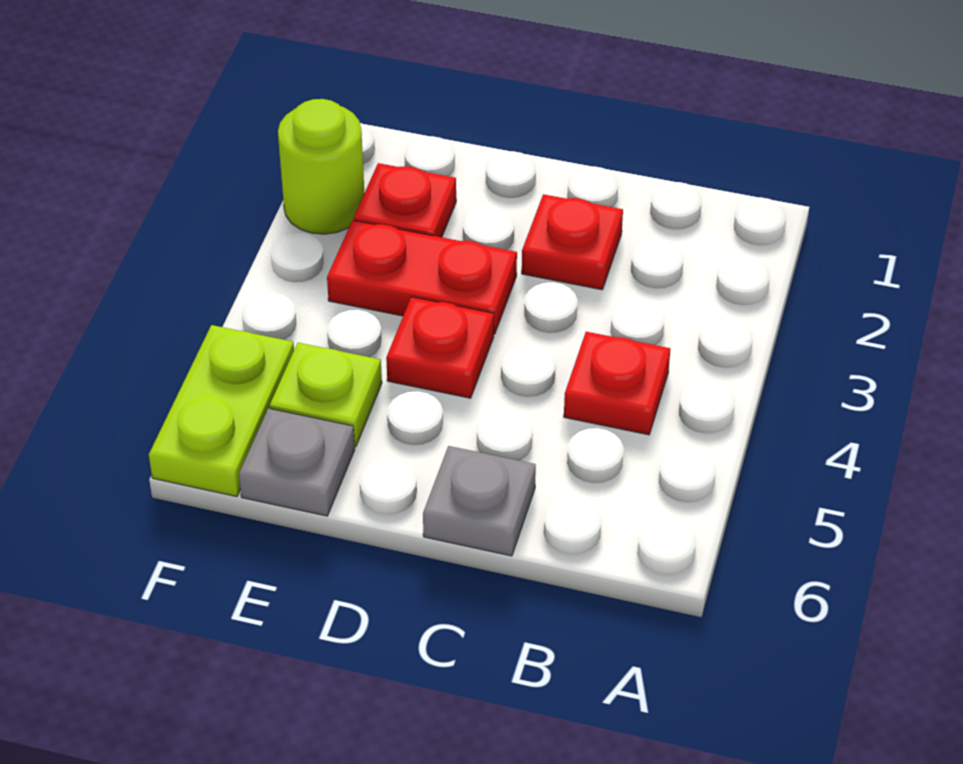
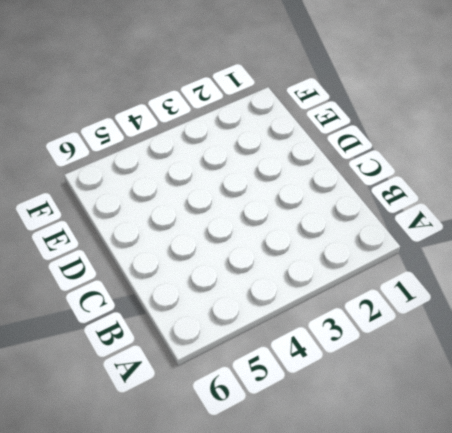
none -> red plate B4 level 1
none -> red plate C2 level 1

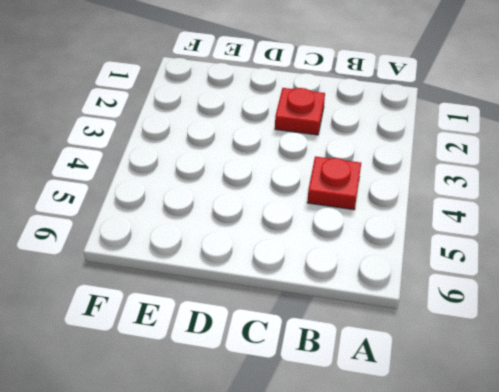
none -> grey plate C6 level 1
none -> red plate D3:E3 level 1

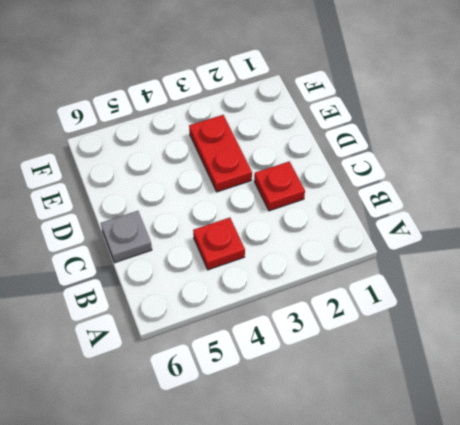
none -> red plate D4 level 1
none -> red plate E2 level 1

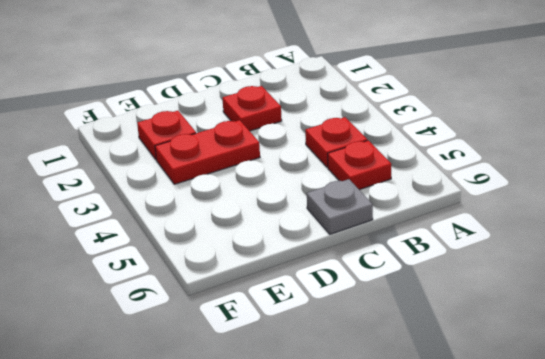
red plate B5 level 1 -> red plate D4 level 1
none -> lime plate E5 level 1
none -> grey plate E6 level 1

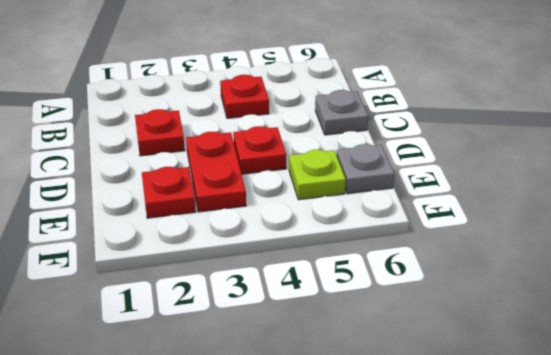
none -> lime round brick F2 level 1
none -> lime plate F5:F6 level 1

